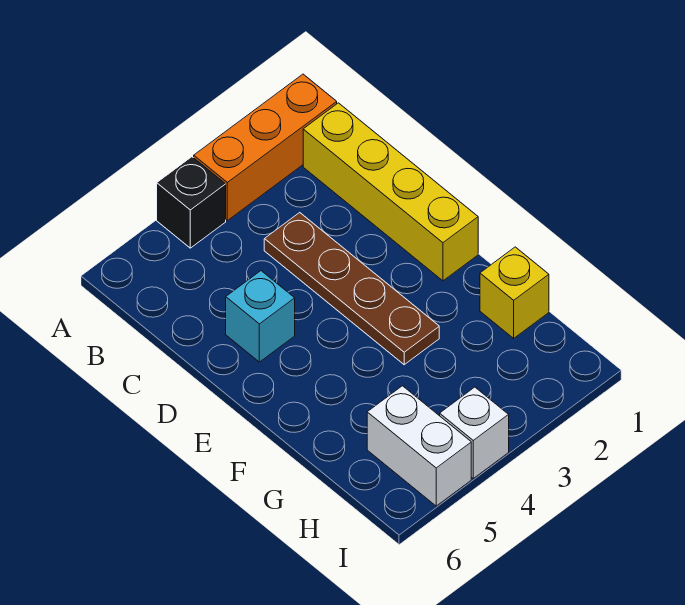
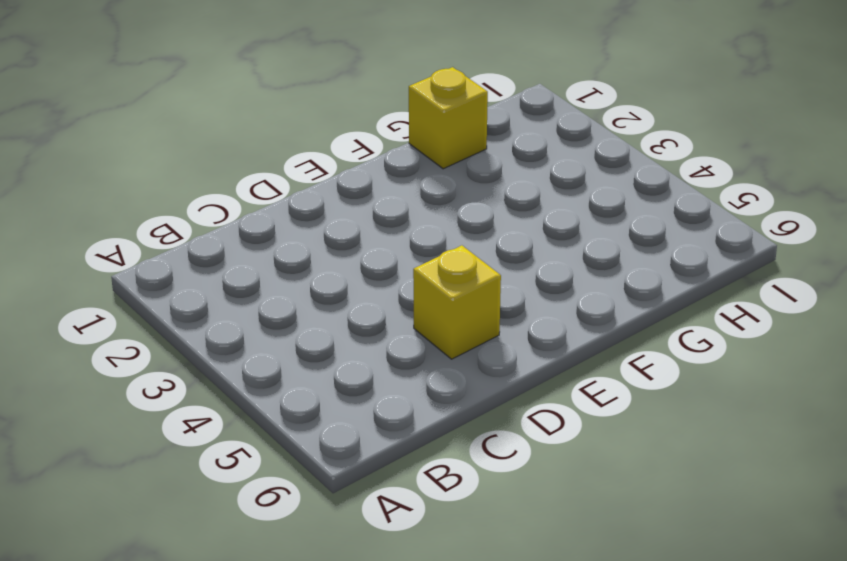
yellow brick D5 level 1 -> cyan brick D5 level 1
none -> orange brick A1:A3 level 1
none -> black brick A4 level 1

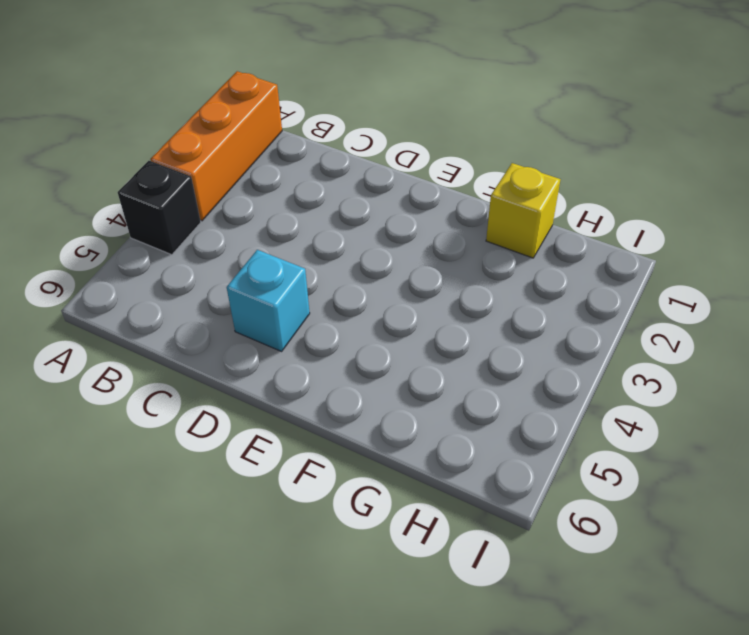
none -> yellow brick B1:E1 level 1
none -> brown plate C3:F3 level 1

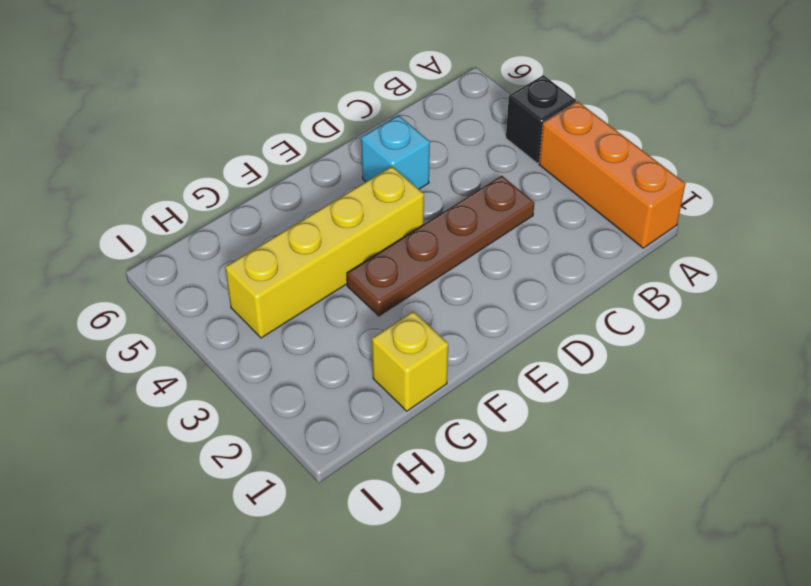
yellow brick E4:H4 level 1 -> yellow brick B1:E1 level 1
none -> white brick H5:I5 level 1
none -> white brick I4 level 1

